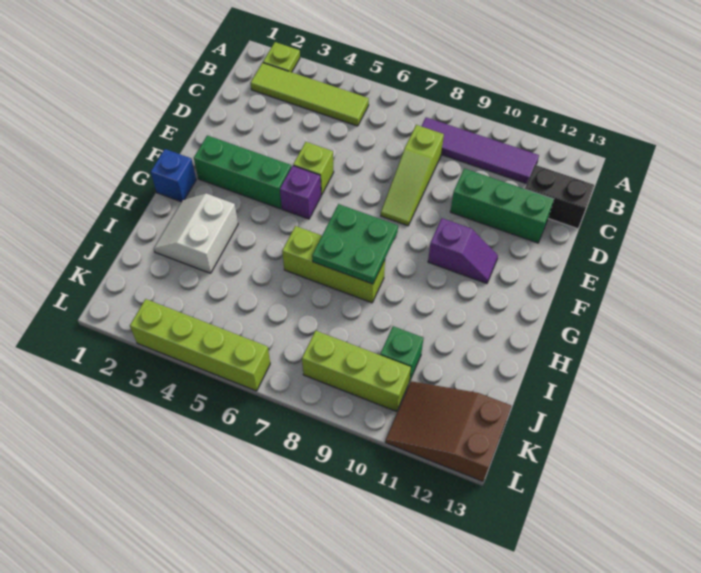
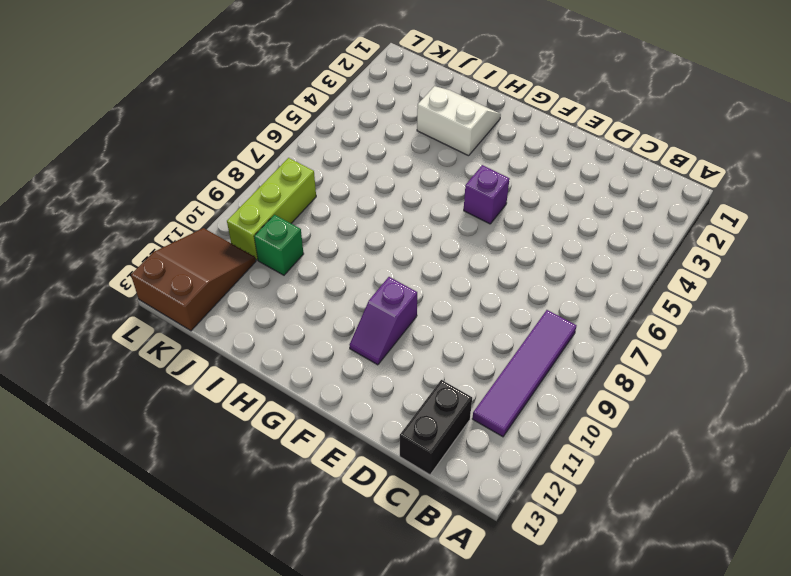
none -> lime plate A2 level 1
none -> lime tile B2:B5 level 1
none -> lime slope C8:E8 level 1 top C

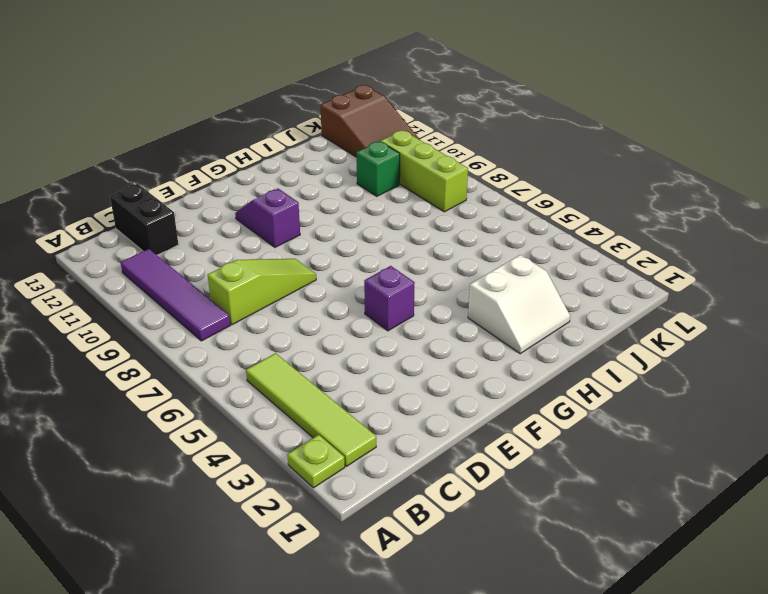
none -> green brick D10:D12 level 1
none -> lime brick E5 level 1
none -> green brick F2:F4 level 1

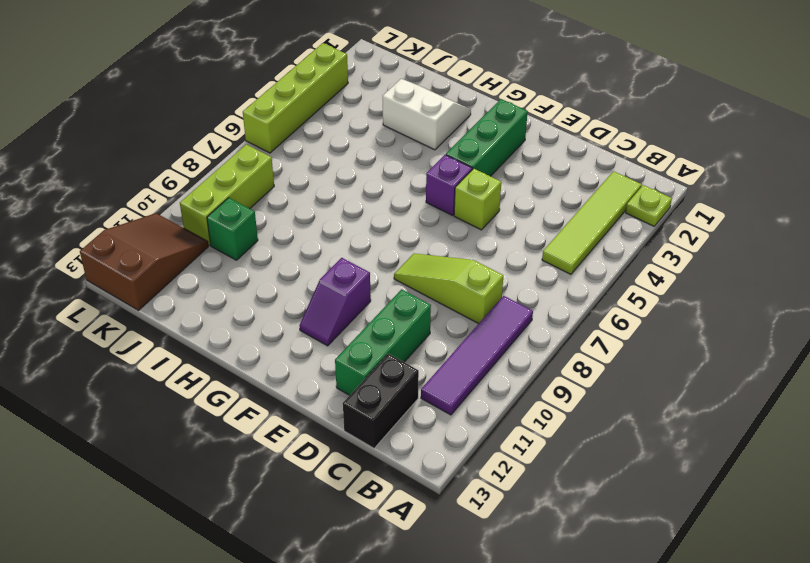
none -> blue brick G1 level 1
none -> lime brick H6:H8 level 1
none -> green plate G7:H8 level 2

